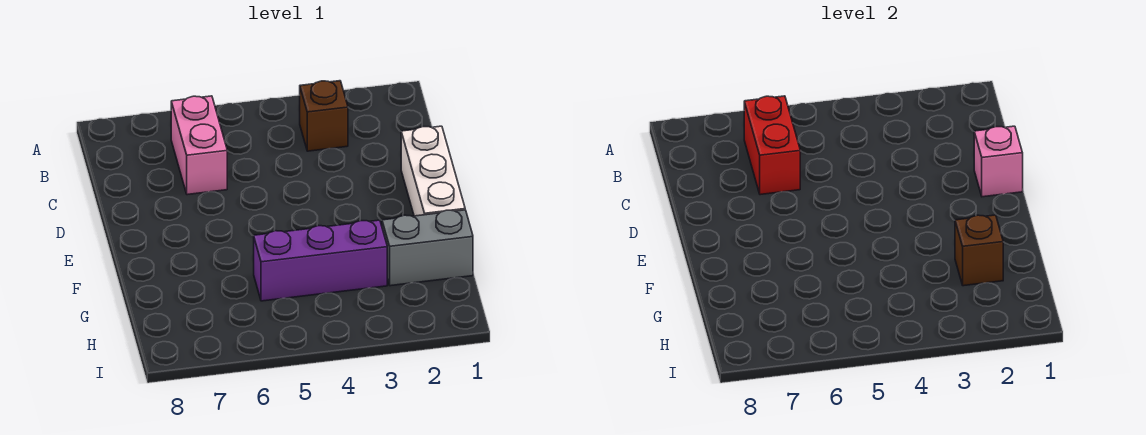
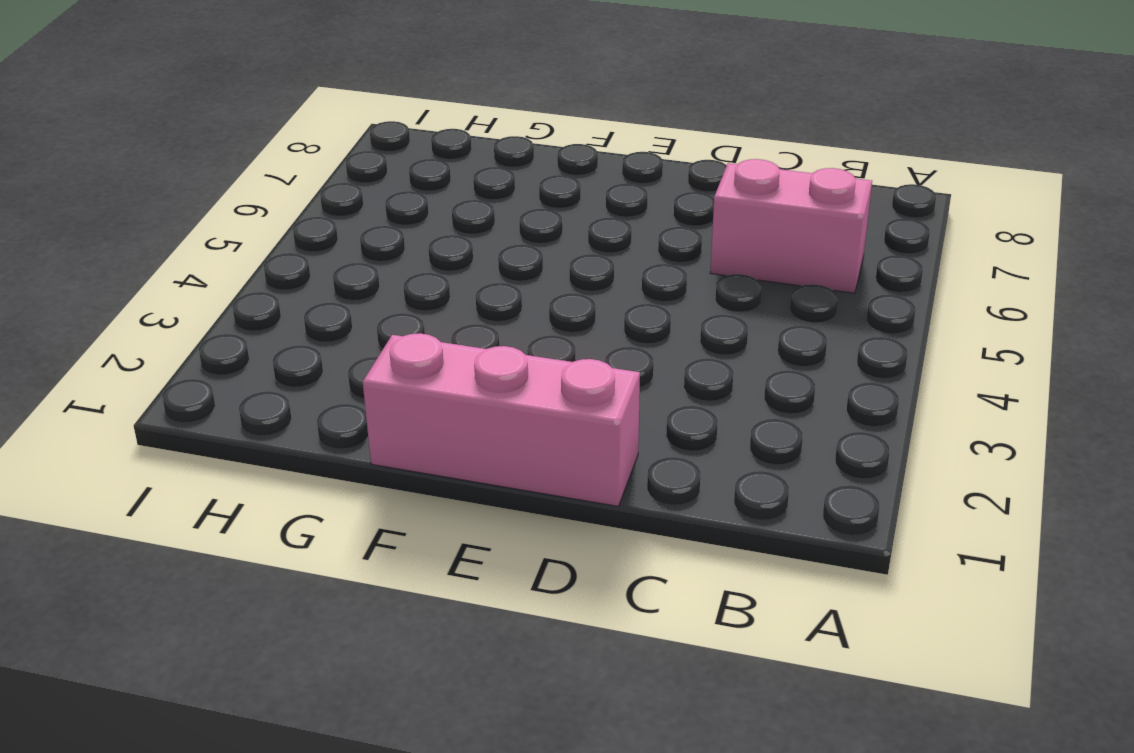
pink brick D1:F1 level 1 -> white brick D1:F1 level 1
none -> brown brick B3 level 1
none -> grey brick G1:G2 level 1

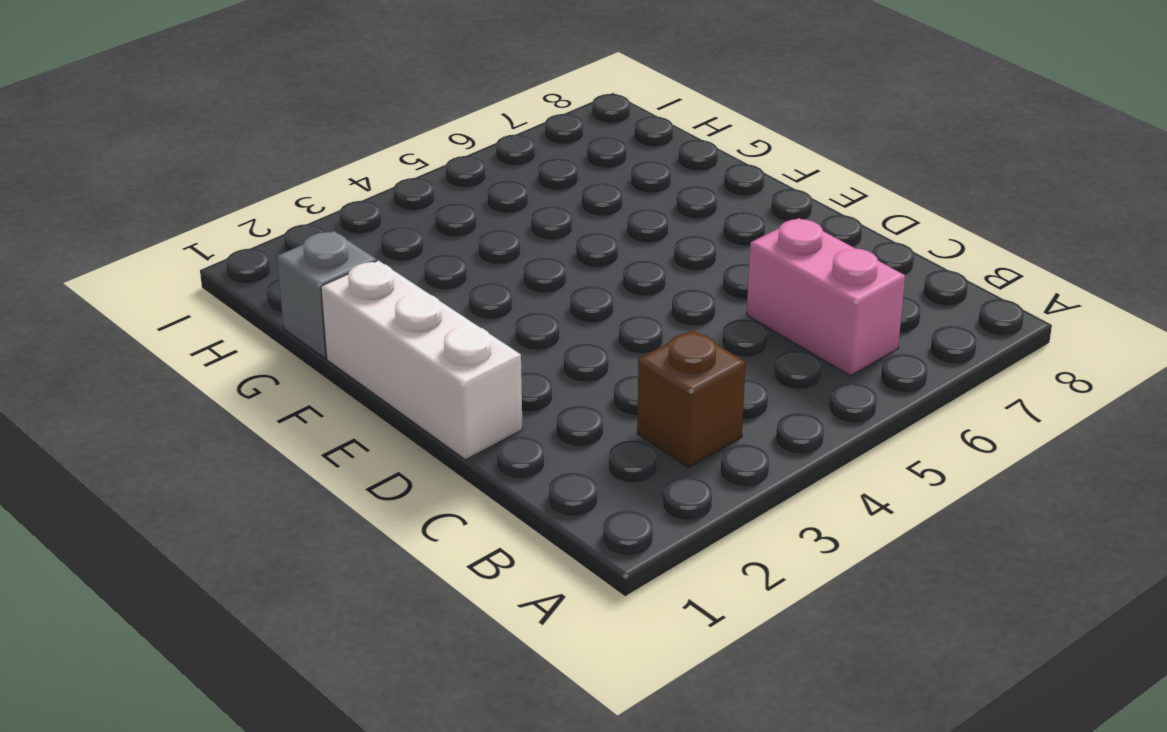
grey brick G1 level 1 -> grey brick G1:G2 level 1
none -> purple brick G3:G5 level 1
none -> red brick B6:C6 level 2

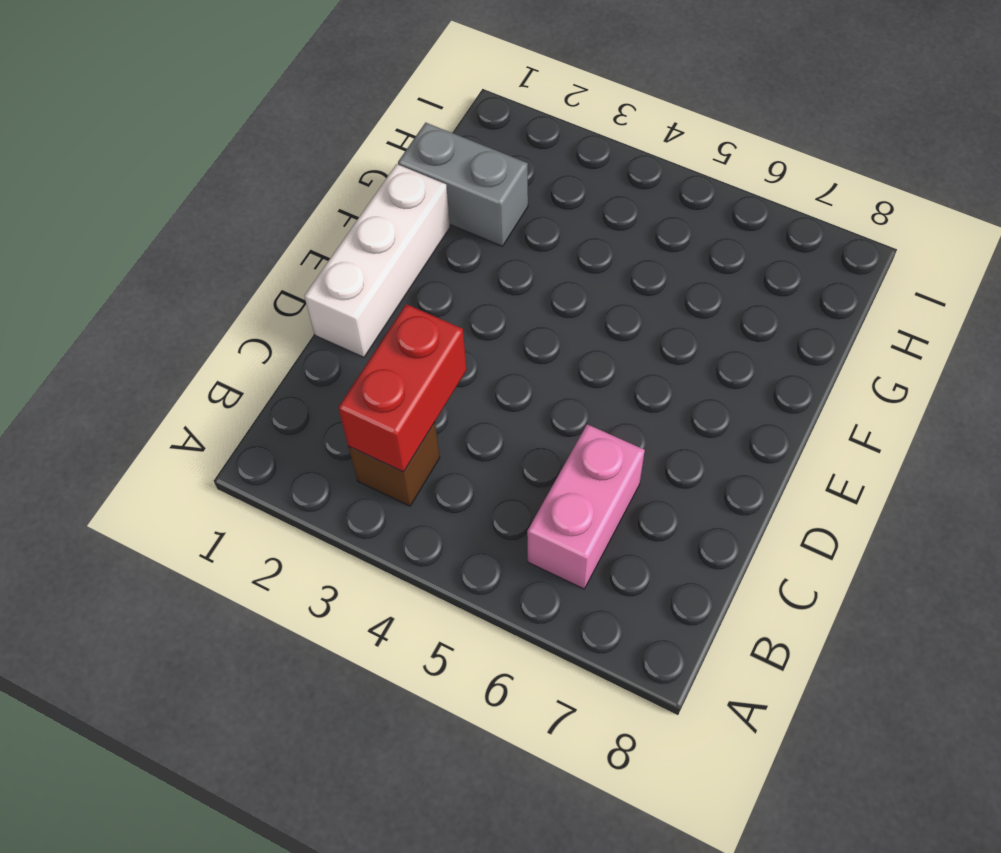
red brick B3:C3 level 2 -> red brick B6:C6 level 2
none -> purple brick G3:G5 level 1
none -> pink brick D1 level 2

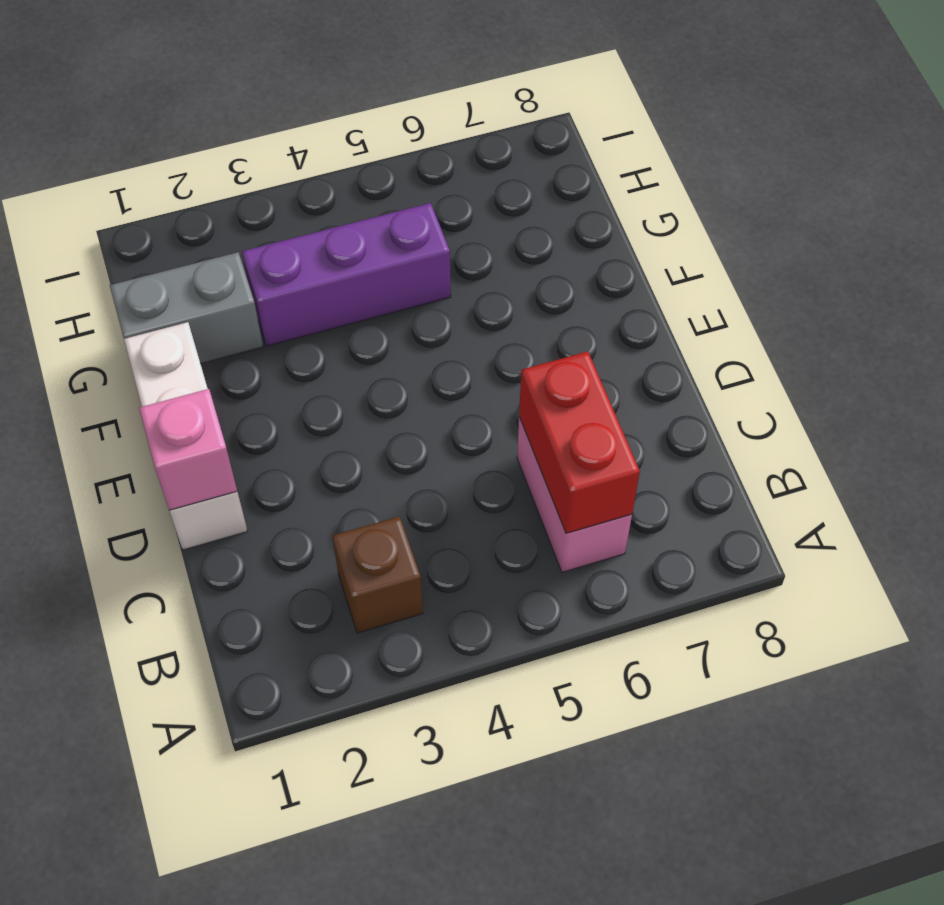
none -> brown brick G2 level 2

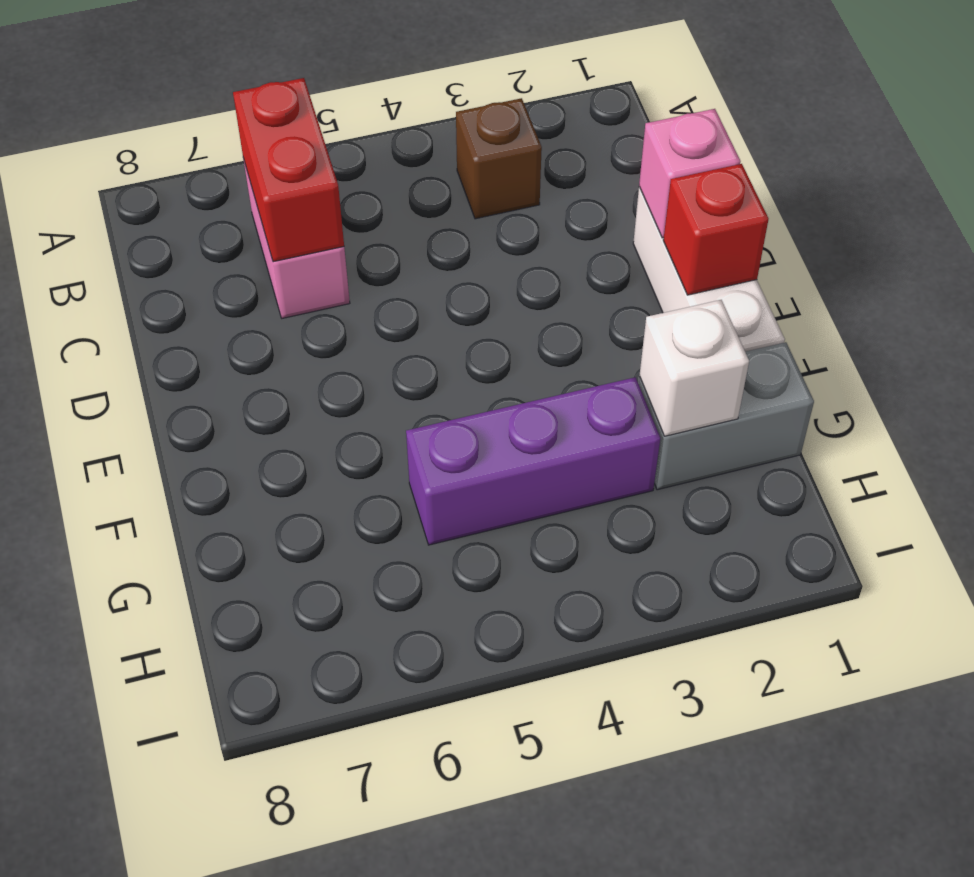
red brick E1 level 2 -> none
white brick G2 level 2 -> brown brick G2 level 2

